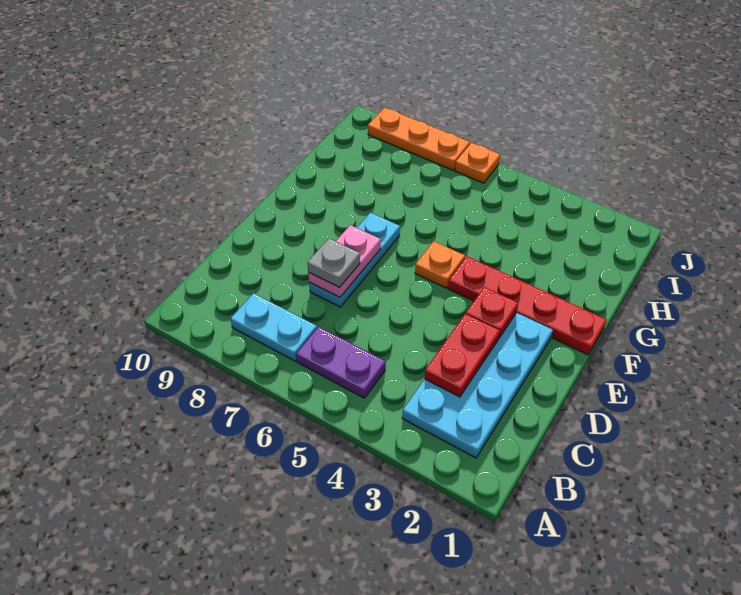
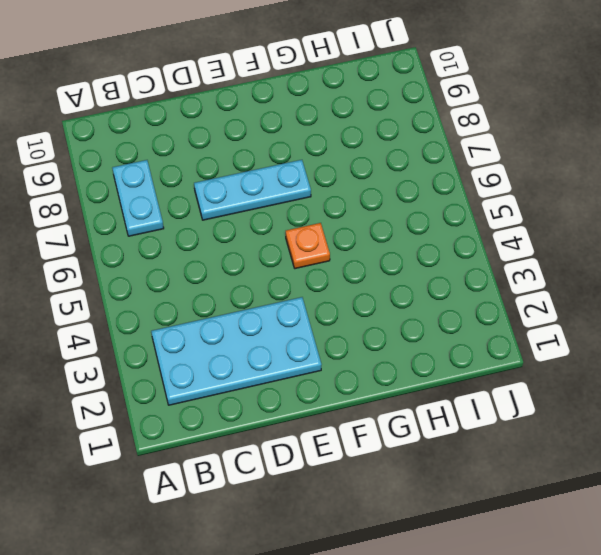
none -> purple plate B5:B6 level 1
none -> red plate F1:F4 level 1
none -> orange plate J6 level 1

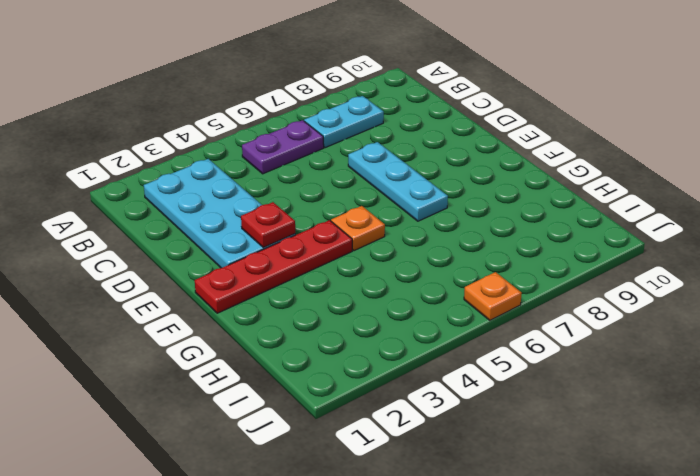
none -> orange plate J7:J9 level 1
none -> red plate C3:D3 level 2
none -> pink plate D7:E7 level 2

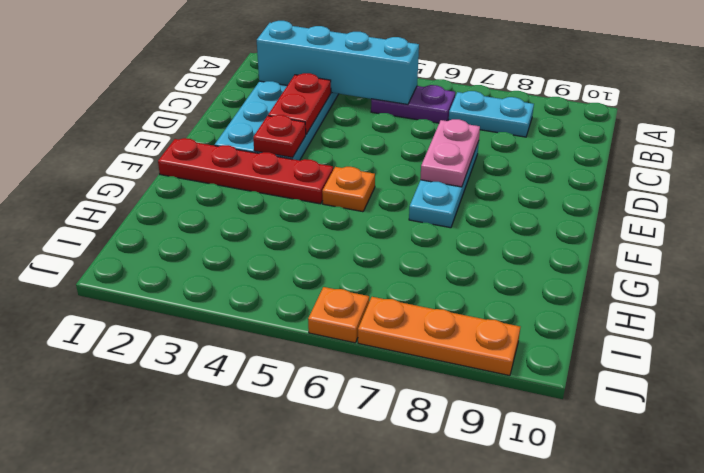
cyan brick B2:B5 level 2 -> none
none -> grey plate D7 level 3

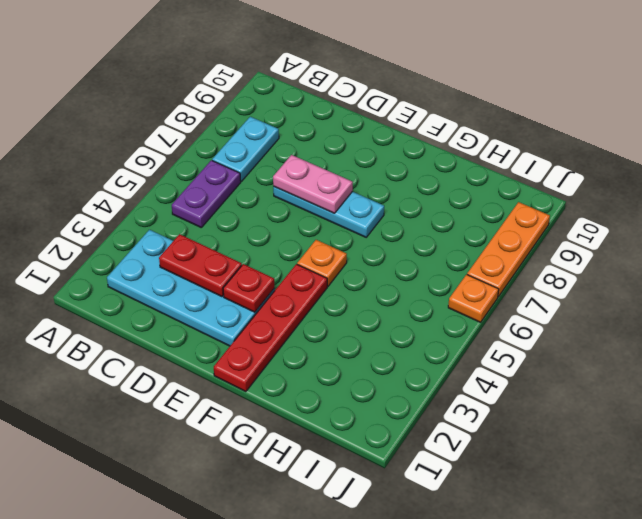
none -> grey plate D7 level 3

